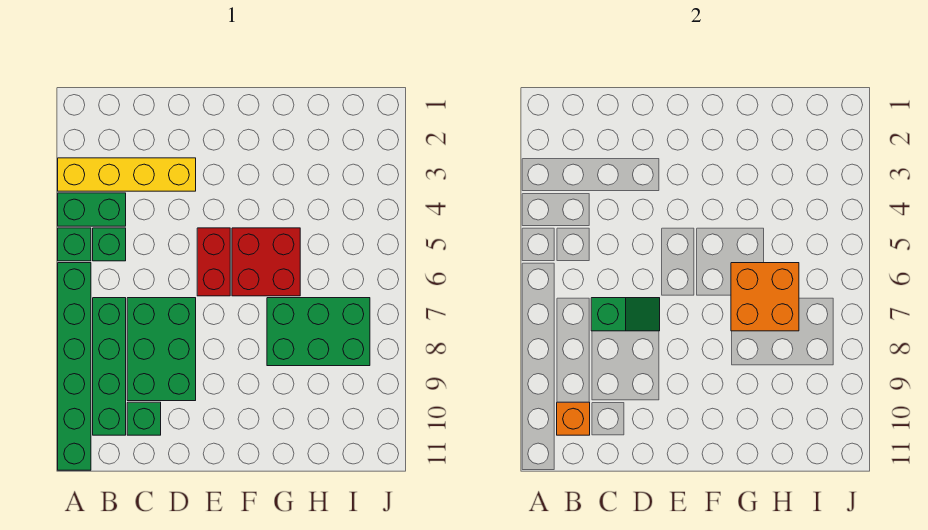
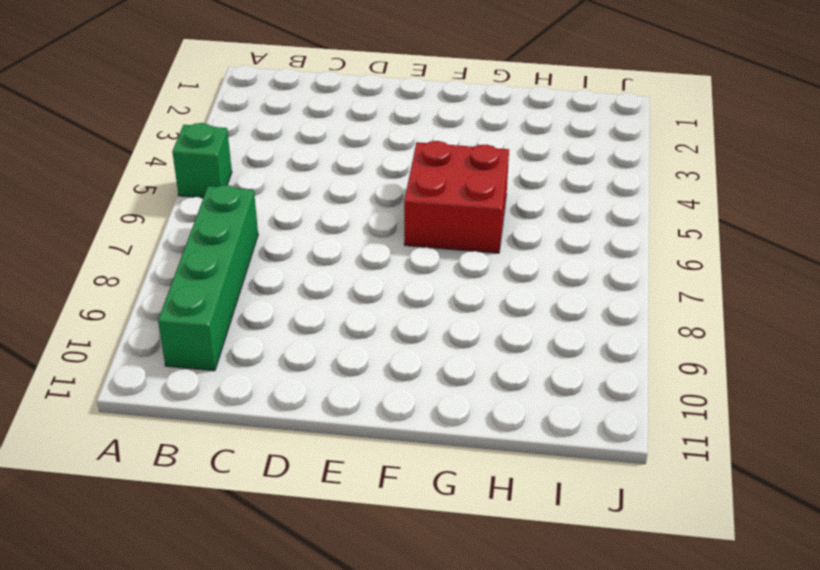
none -> yellow brick A3:D3 level 1
none -> green brick A4:B4 level 1
none -> green brick A6:A11 level 1

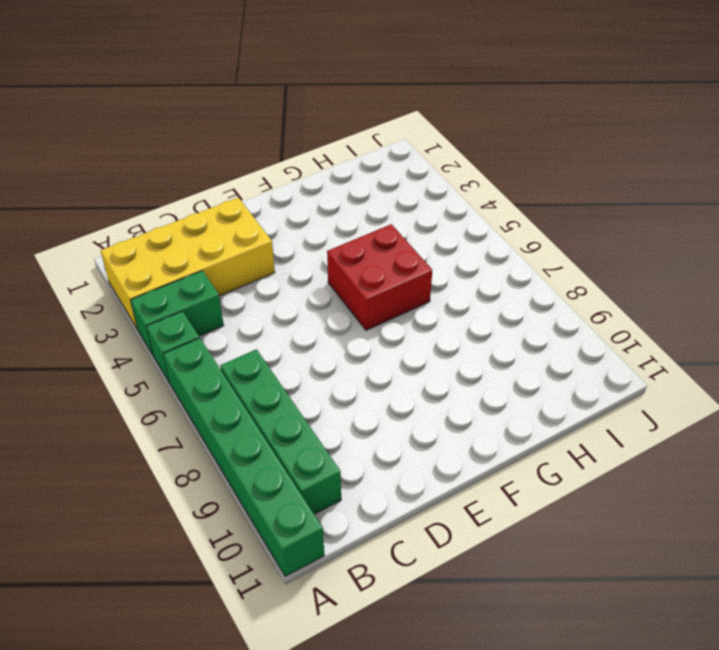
yellow brick A2:D3 level 1 -> yellow brick A3:D3 level 1
none -> green brick B5 level 1
none -> green brick C7:D9 level 1
none -> green brick C10 level 1

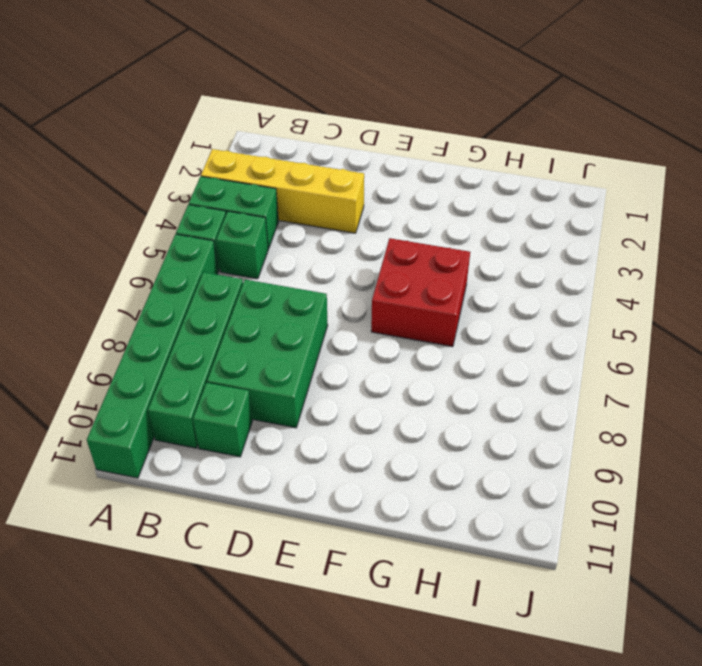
none -> red brick E5:E6 level 1
none -> green brick G7:I8 level 1
none -> orange brick B10 level 2

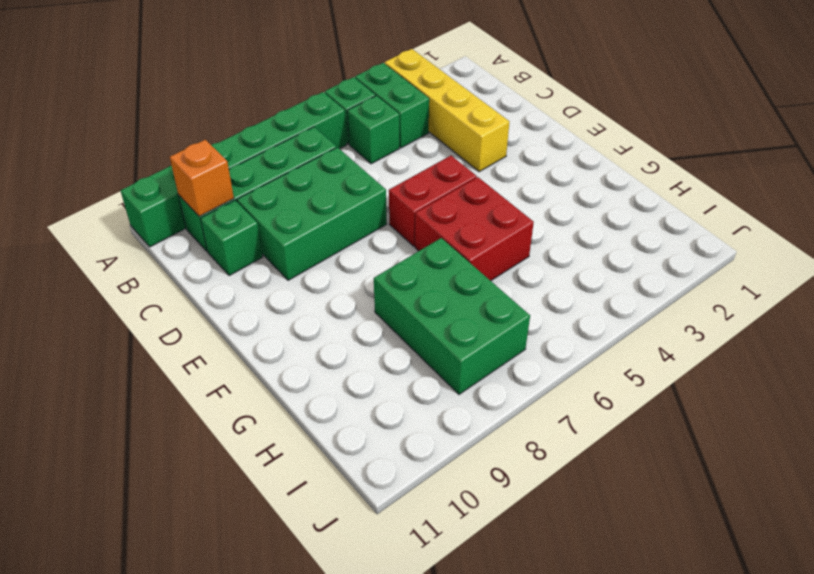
none -> green slope C7:D7 level 2 top C
none -> orange brick G6:H7 level 2

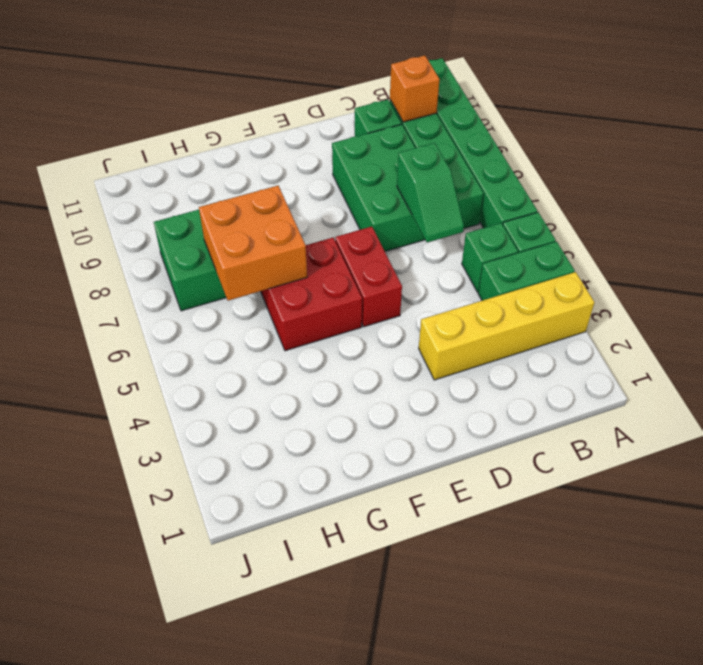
green slope C6:C7 level 2 top 7 -> green slope C7:D7 level 2 top C

